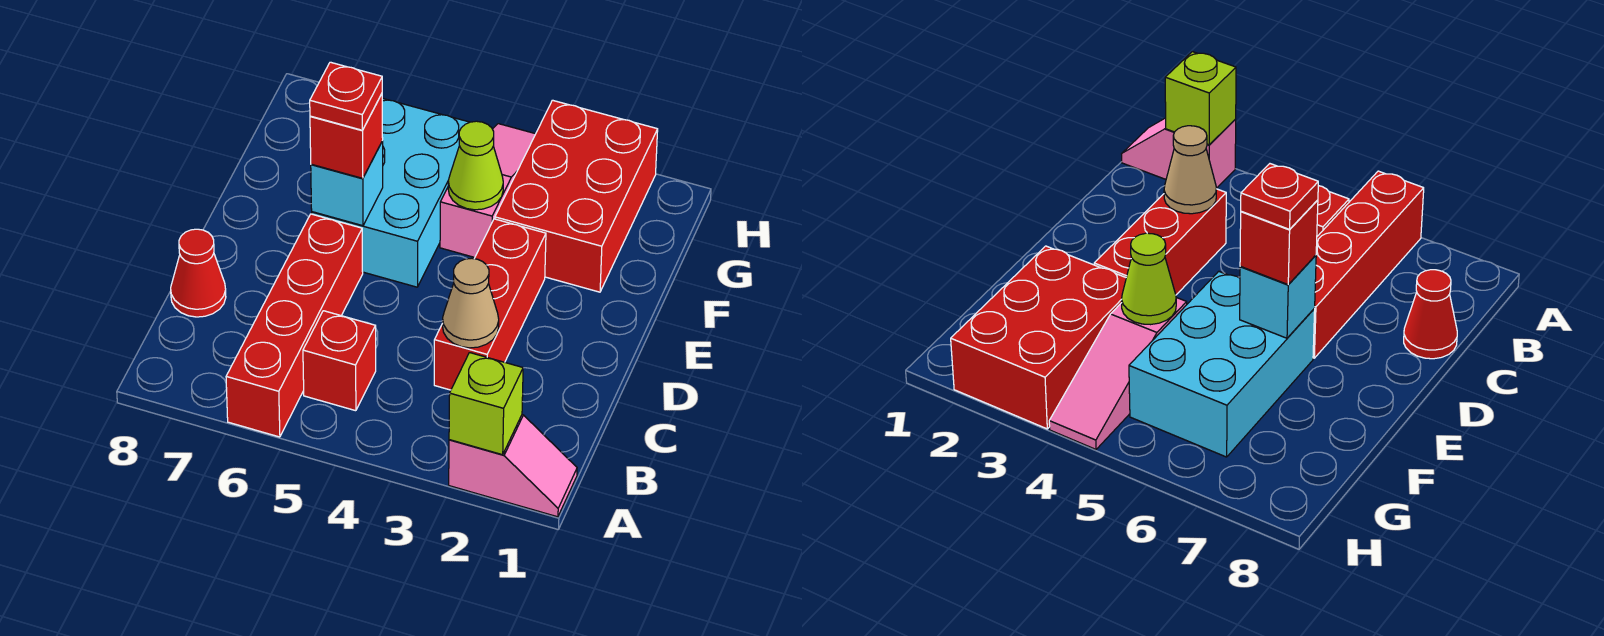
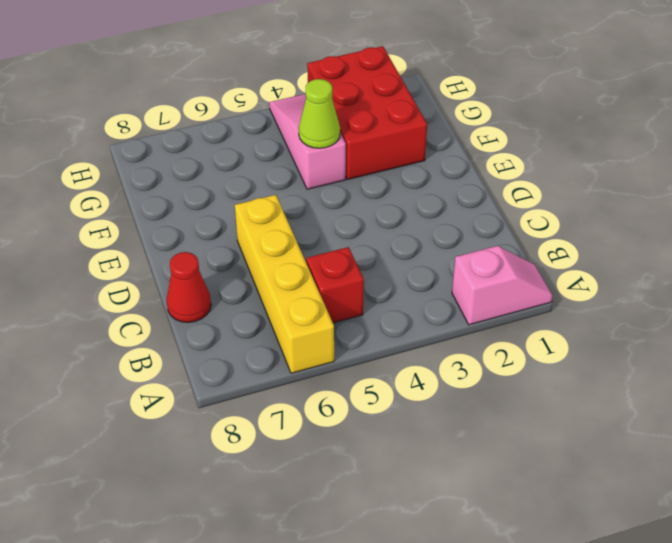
yellow brick A6:D6 level 1 -> red brick A6:D6 level 1
none -> red brick C3:E3 level 1
none -> cyan brick E5:G6 level 1
none -> lime brick A2 level 2

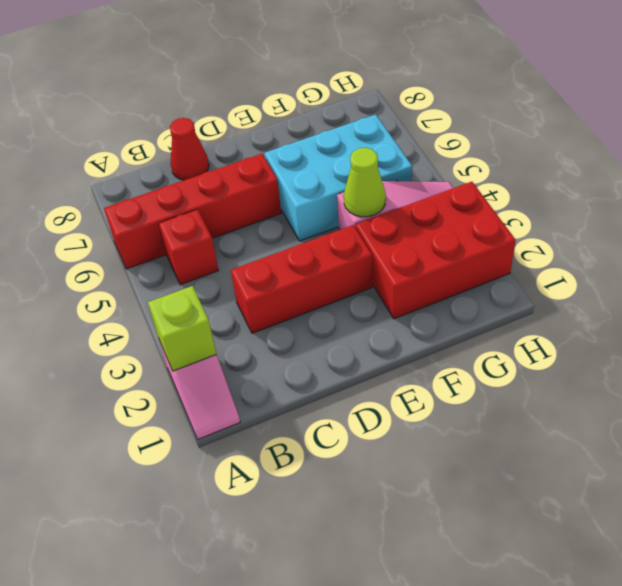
none -> tan cone C3 level 2
none -> cyan brick E6 level 2
none -> red brick E6 level 3

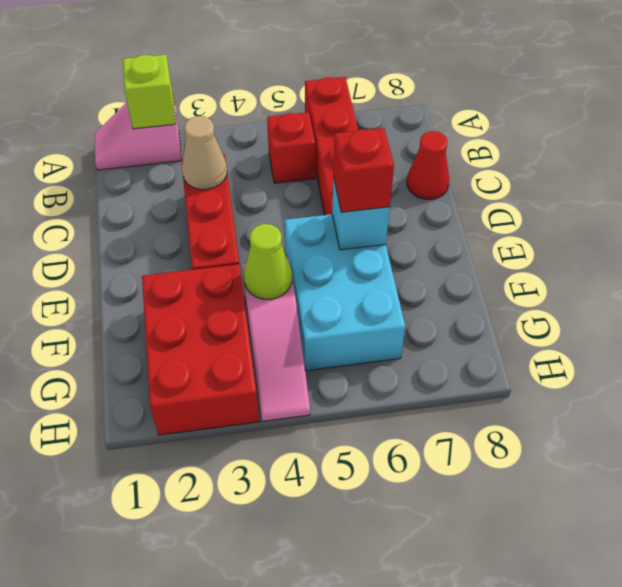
none -> red plate E6 level 4

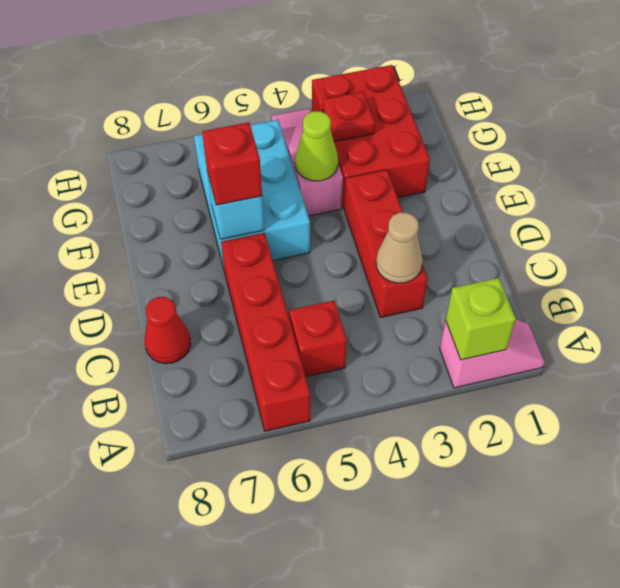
red plate G3 level 2 -> red plate E6 level 4

